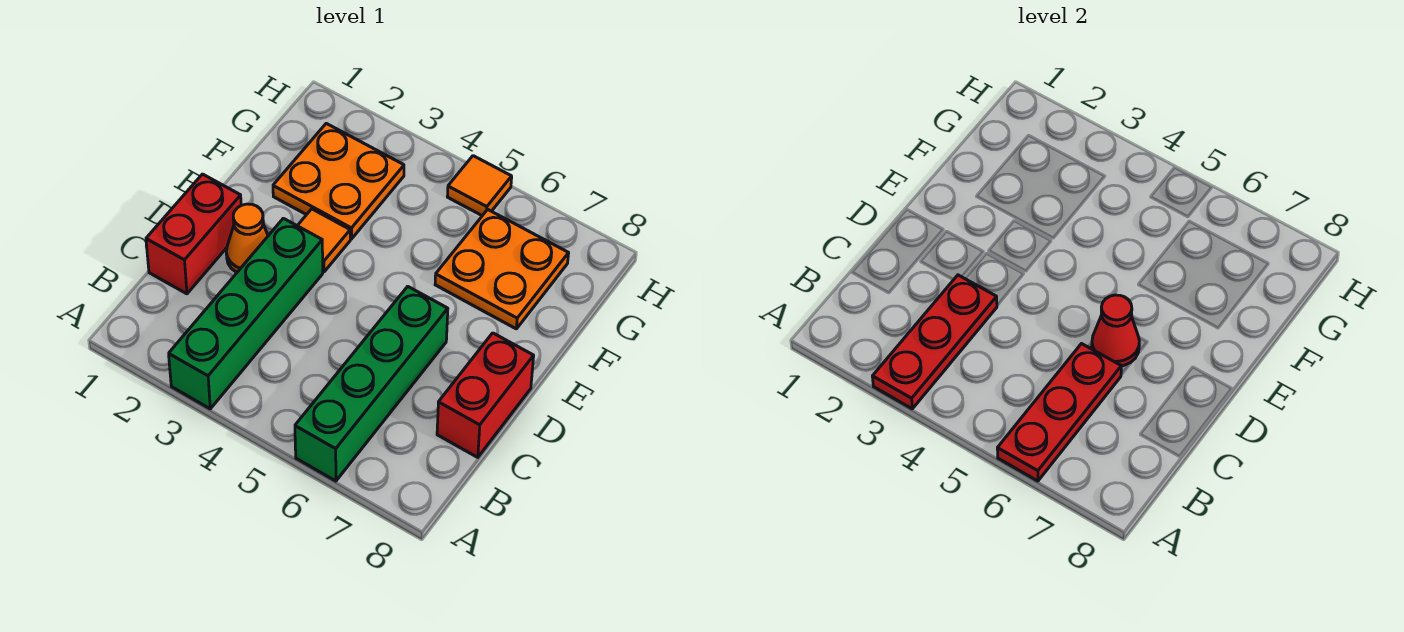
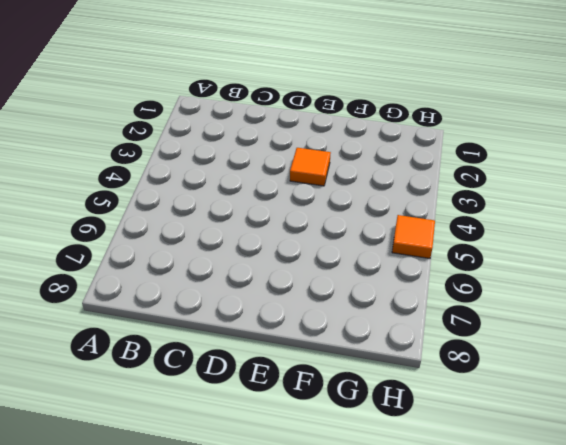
none -> green brick A3:D3 level 1
none -> green brick A6:D6 level 1
none -> red brick C1:D1 level 1

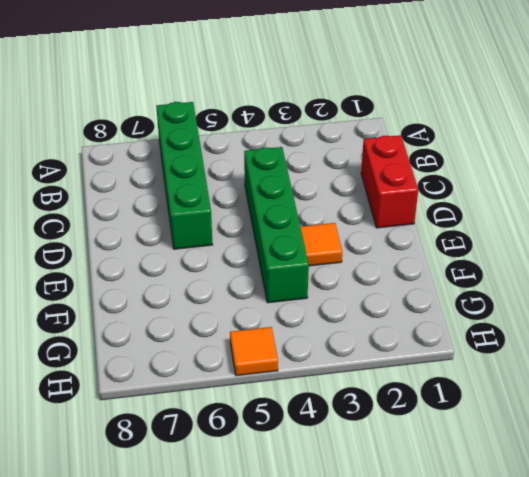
green brick C4:F4 level 1 -> green brick A3:D3 level 1
none -> red brick C8:D8 level 1
none -> orange cone D2 level 1
none -> orange plate F2:G3 level 1

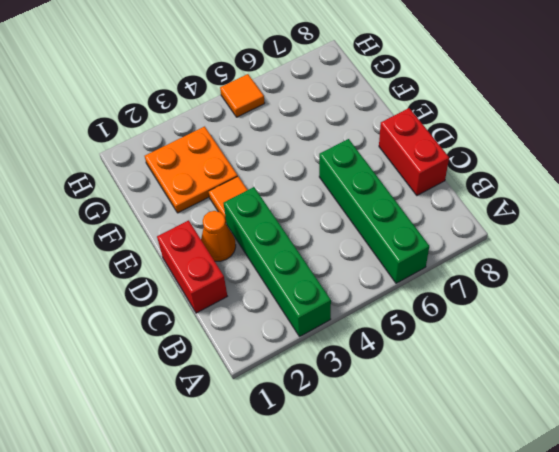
none -> orange plate F6:G7 level 1
none -> red plate A3:C3 level 2
none -> red plate A6:C6 level 2

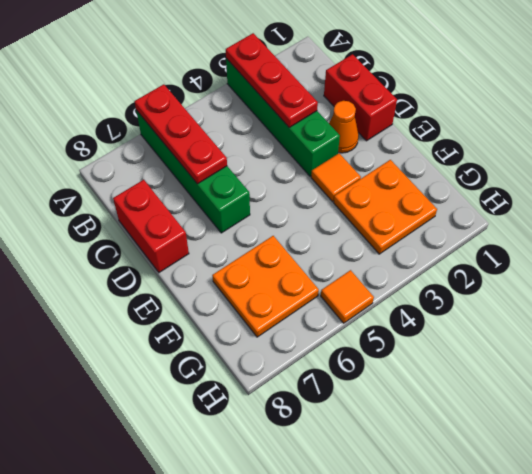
none -> red cone D6 level 2

